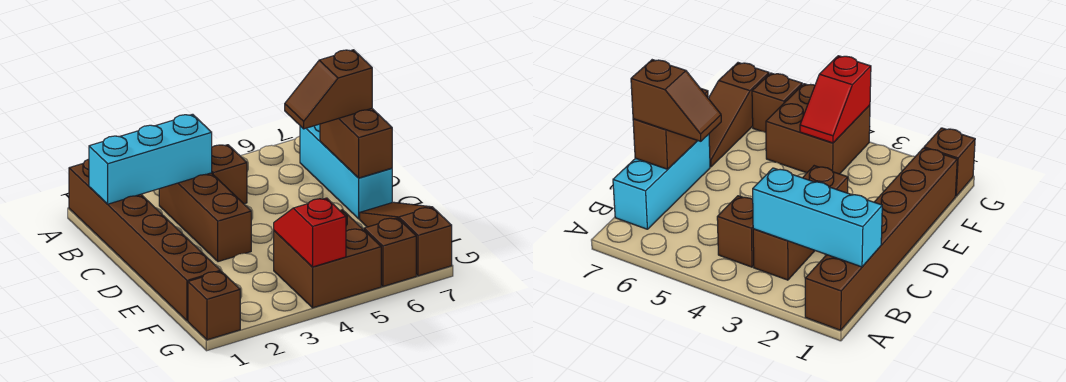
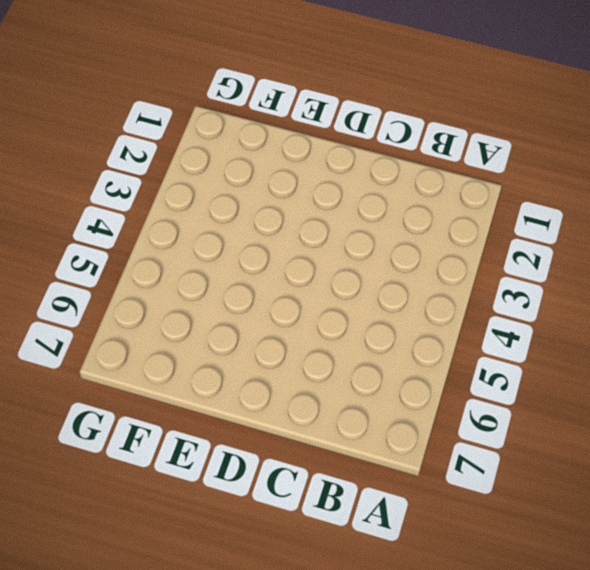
none -> brown brick A1:F1 level 1
none -> brown brick B3:D3 level 1
none -> brown brick B4 level 1

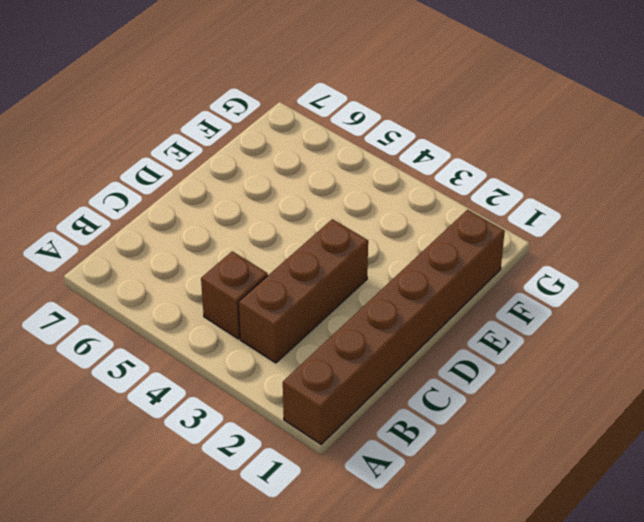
none -> cyan brick B7:D7 level 1
none -> brown slope E7:G7 level 1 top G
none -> brown brick F4:G5 level 1

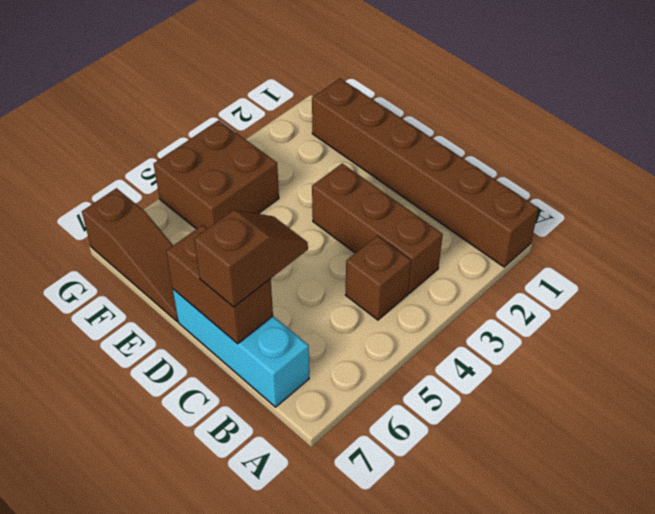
none -> brown brick G1 level 1
none -> brown brick G6 level 1
none -> cyan brick B1:B3 level 2

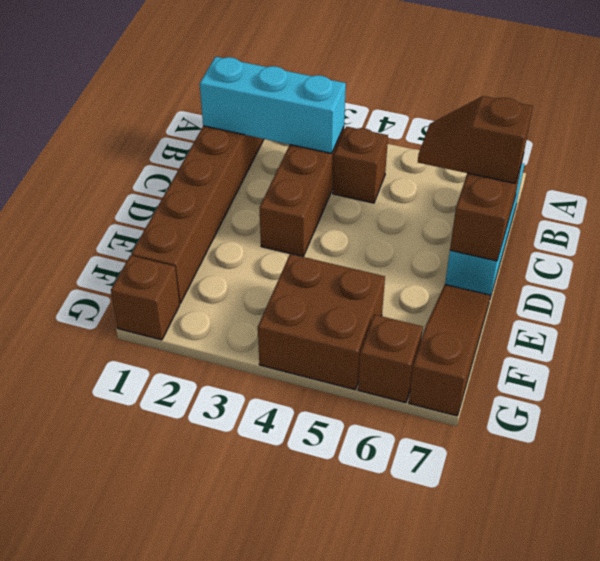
none -> red slope F4:G4 level 2 top G

